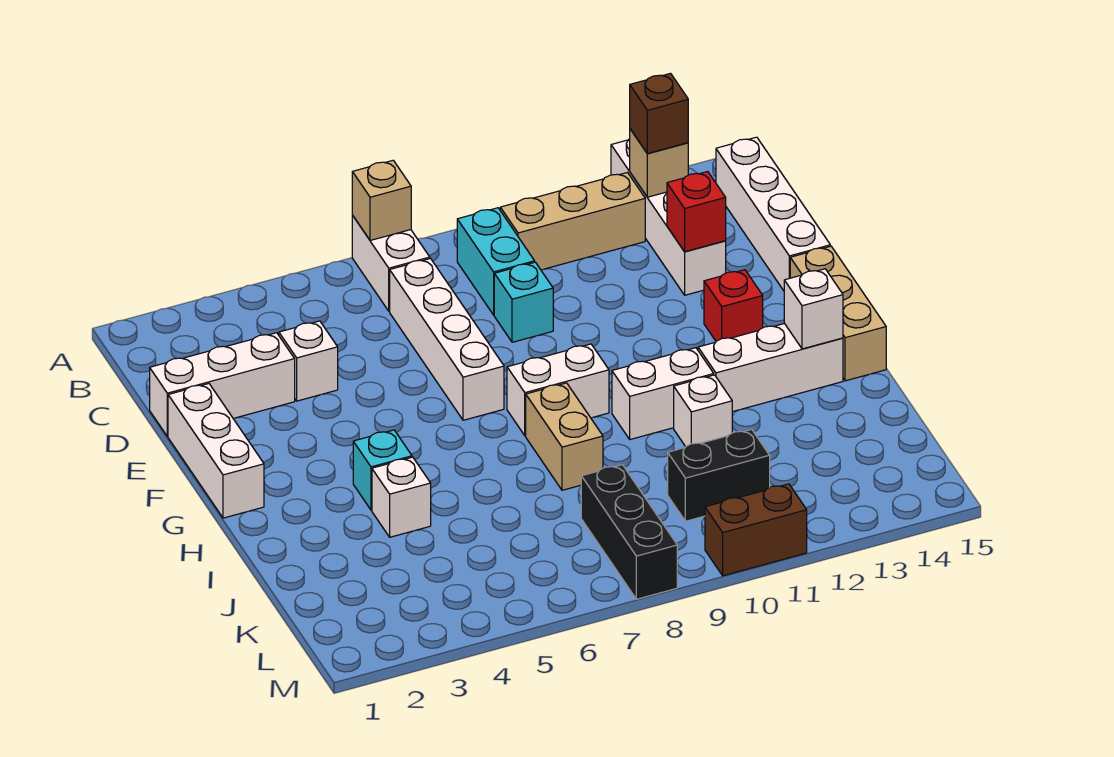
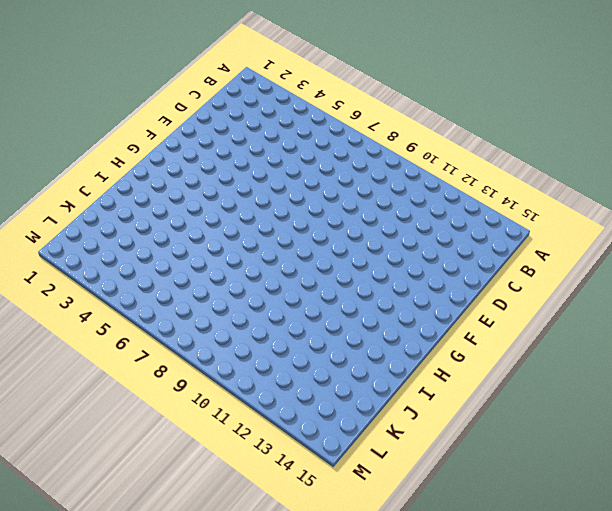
none -> white brick A7:B7 level 1
none -> white brick A13:D13 level 1
none -> cyan brick B9:C9 level 1

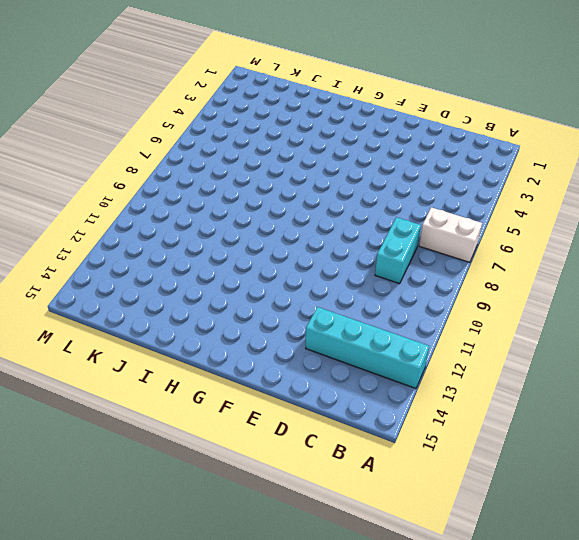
cyan brick A13:D13 level 1 -> white brick A13:D13 level 1
cyan brick C8:C9 level 1 -> cyan brick B9:C9 level 1
none -> tan brick B10:B12 level 1
none -> white brick B15:E15 level 1
none -> white brick C7:F7 level 1

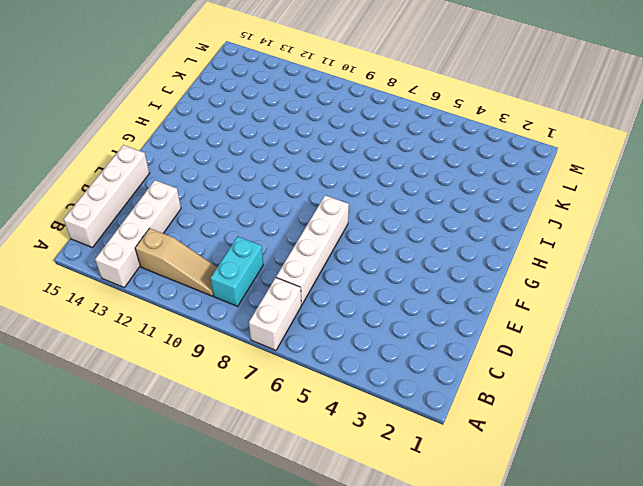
tan slope B10:B12 level 1 top 12 -> tan brick B10:B12 level 1
none -> white brick D1:D3 level 1
none -> white brick D4 level 1
none -> cyan brick D9 level 1

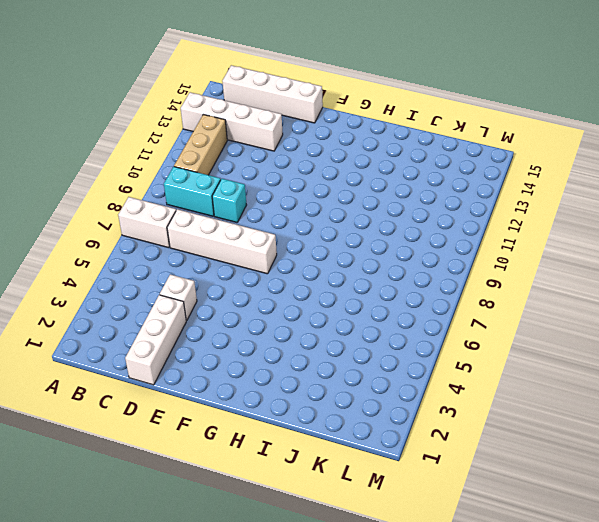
none -> white brick E1:G1 level 1
none -> red brick F13 level 1
none -> tan brick F15:H15 level 1

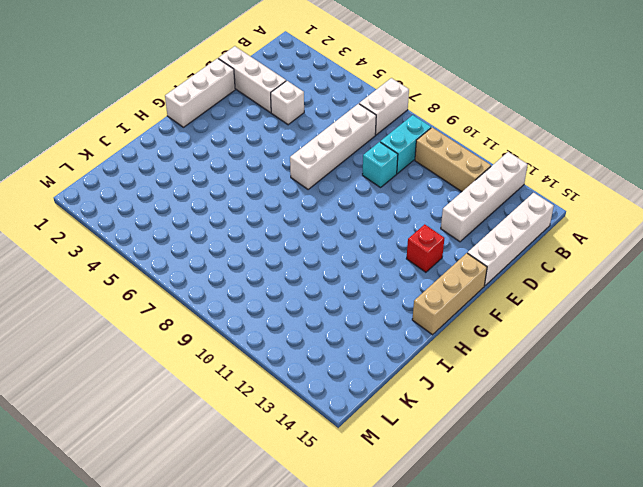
none -> white brick G8:G9 level 1
none -> cyan brick H4 level 1
none -> tan brick H8:I8 level 1

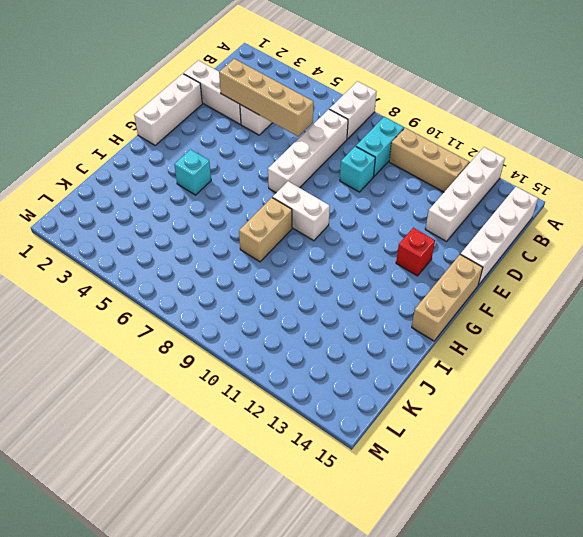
tan brick D3:D6 level 2 -> none
none -> white brick H10:H11 level 1
none -> white brick H12:H14 level 1
none -> white brick I4 level 1

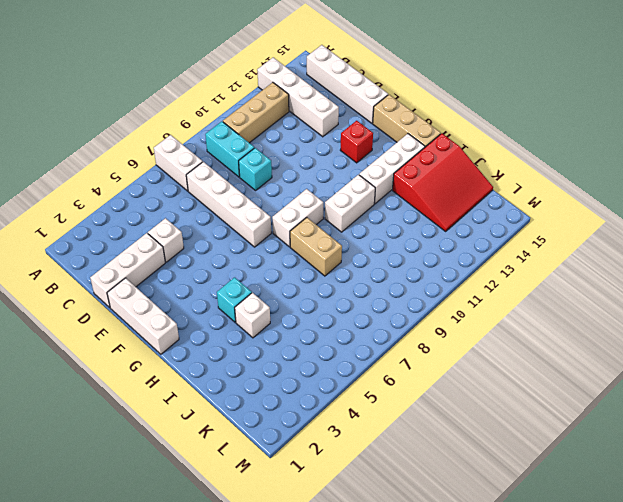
red slope I13:K15 level 1 top I -> none
none -> white brick I11 level 1
none -> black brick K8:M8 level 1
none -> black brick K10:K11 level 1

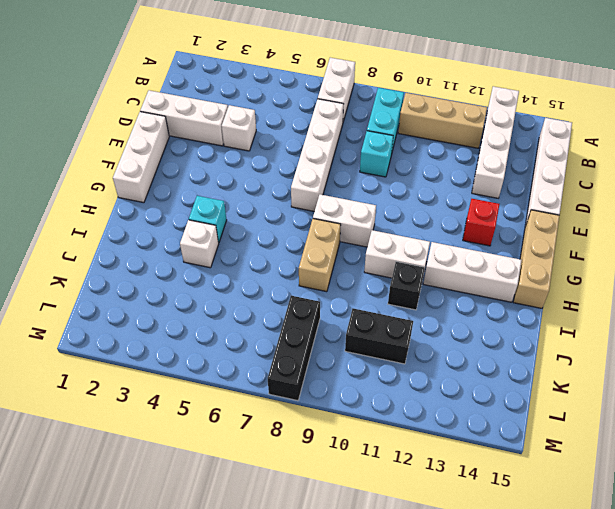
black brick I11 level 1 -> white brick I11 level 1
none -> brown brick M10:M11 level 1
none -> tan brick A7 level 2
none -> tan brick B13 level 2

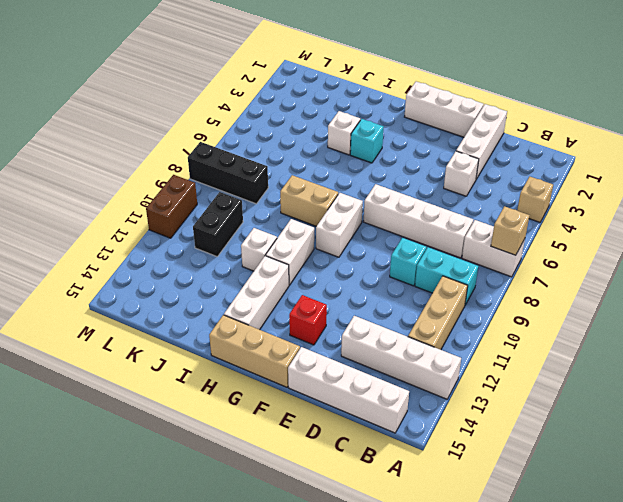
tan brick A4 level 1 -> tan brick B13 level 2
none -> red brick D13 level 2
none -> white brick H14 level 2
none -> brown brick B13 level 3

